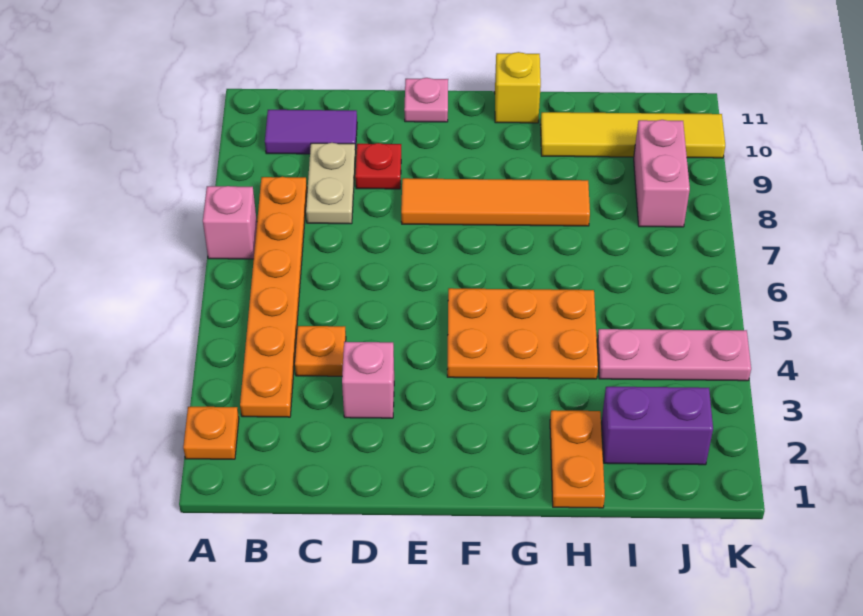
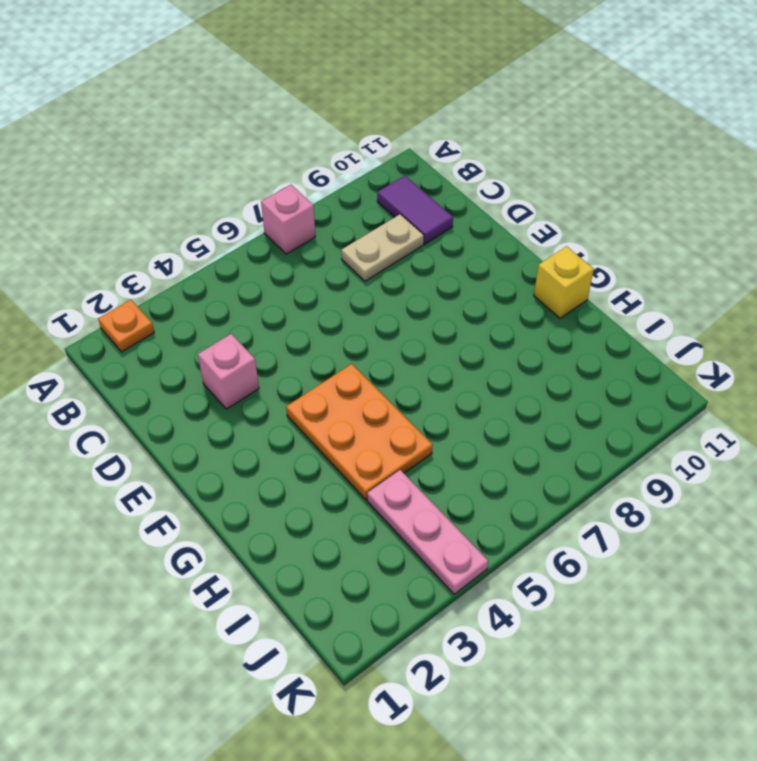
none -> orange plate B3:B8 level 1
none -> orange plate C4 level 1
none -> red plate D9 level 1

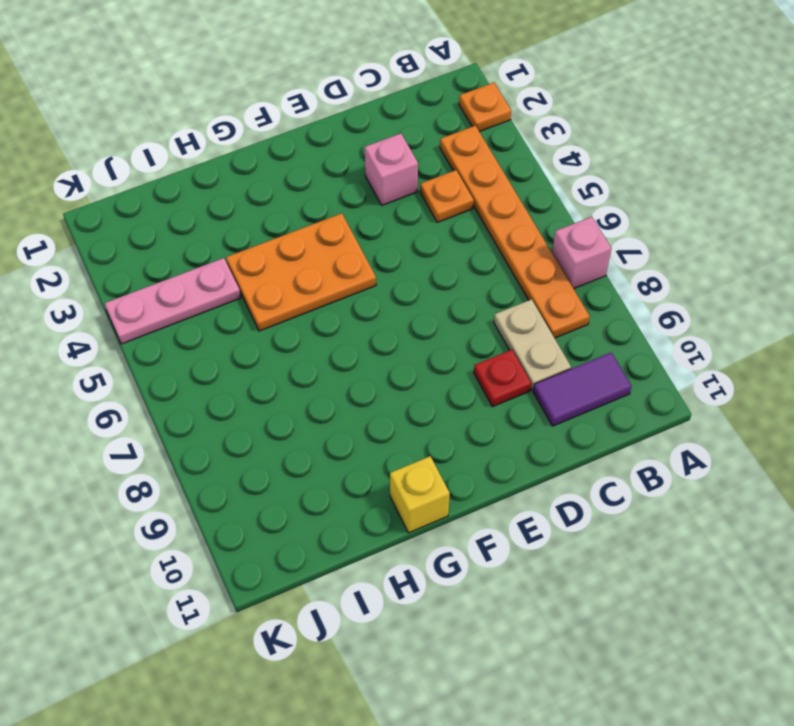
none -> orange tile E8:H8 level 1
none -> pink plate E11 level 1
none -> orange plate H1:H2 level 1

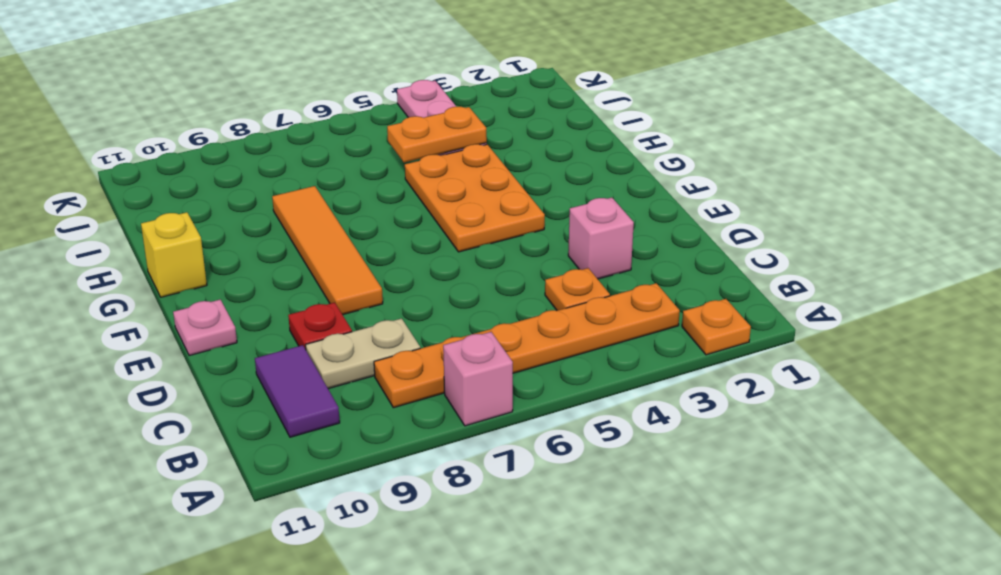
orange plate I4:I5 level 2 -> orange plate H1:H2 level 1
none -> yellow tile H10:K10 level 1
none -> purple brick I2:J2 level 1
none -> pink brick J8:J9 level 1

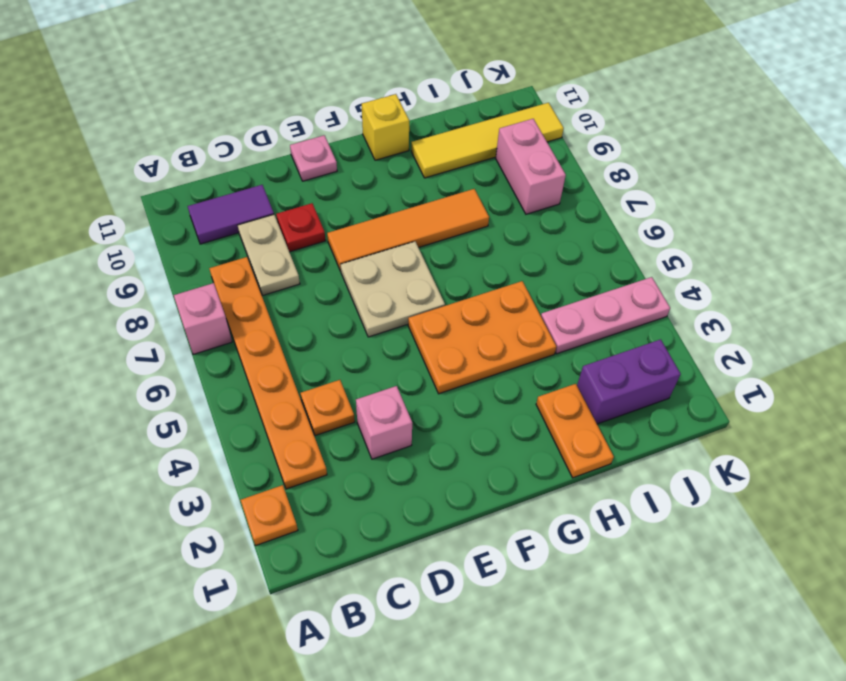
tan plate E6:F7 level 1 -> none

